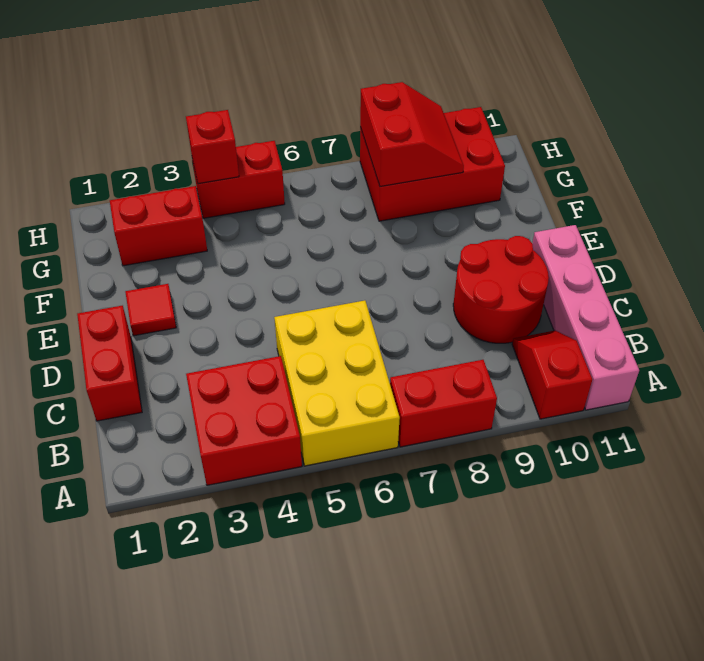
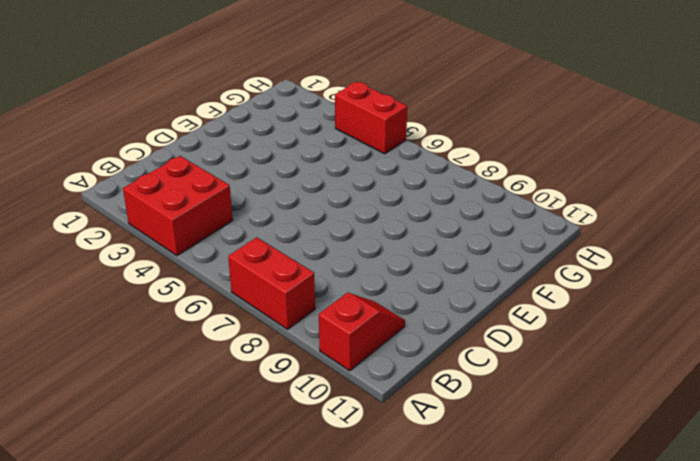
none -> yellow brick A5:C6 level 1
none -> pink brick A11:D11 level 1
none -> red brick C1:D1 level 1

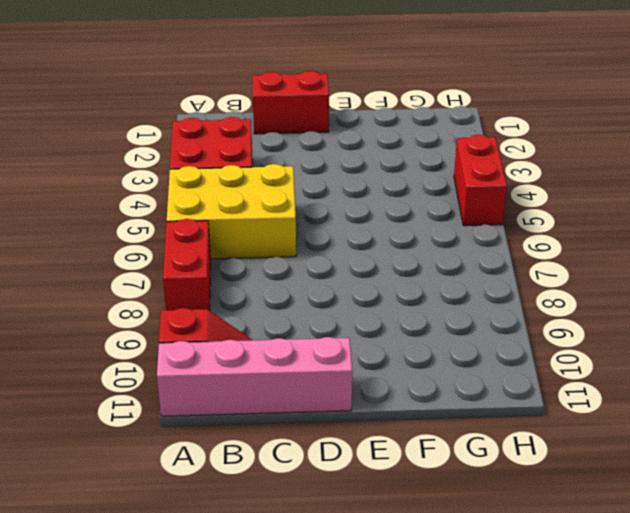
none -> red round brick C9:D10 level 1
none -> red tile E2 level 1
none -> red brick G2:G3 level 1

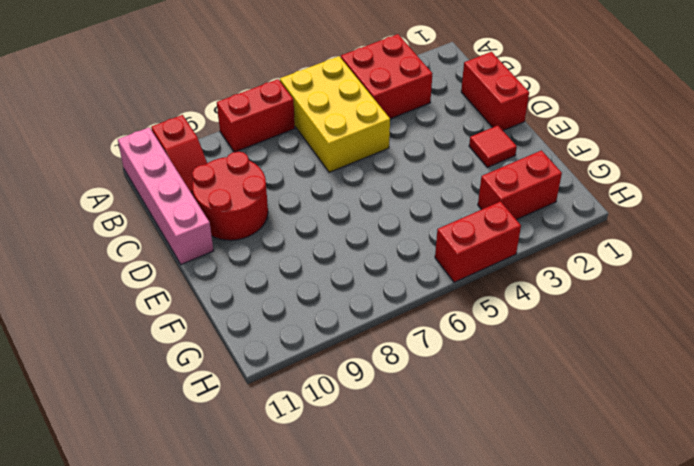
none -> red brick G8:H10 level 1
none -> red slope G8:H9 level 2 top 8
none -> red brick H4 level 2

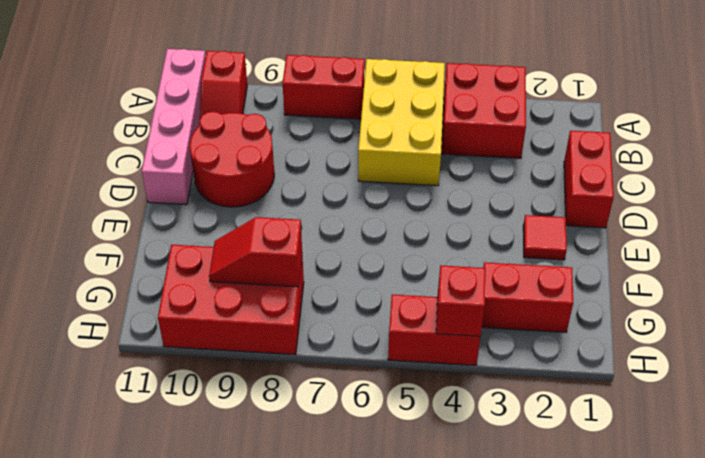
red slope G8:G9 level 2 top 8 -> red slope G8:H9 level 2 top 8

